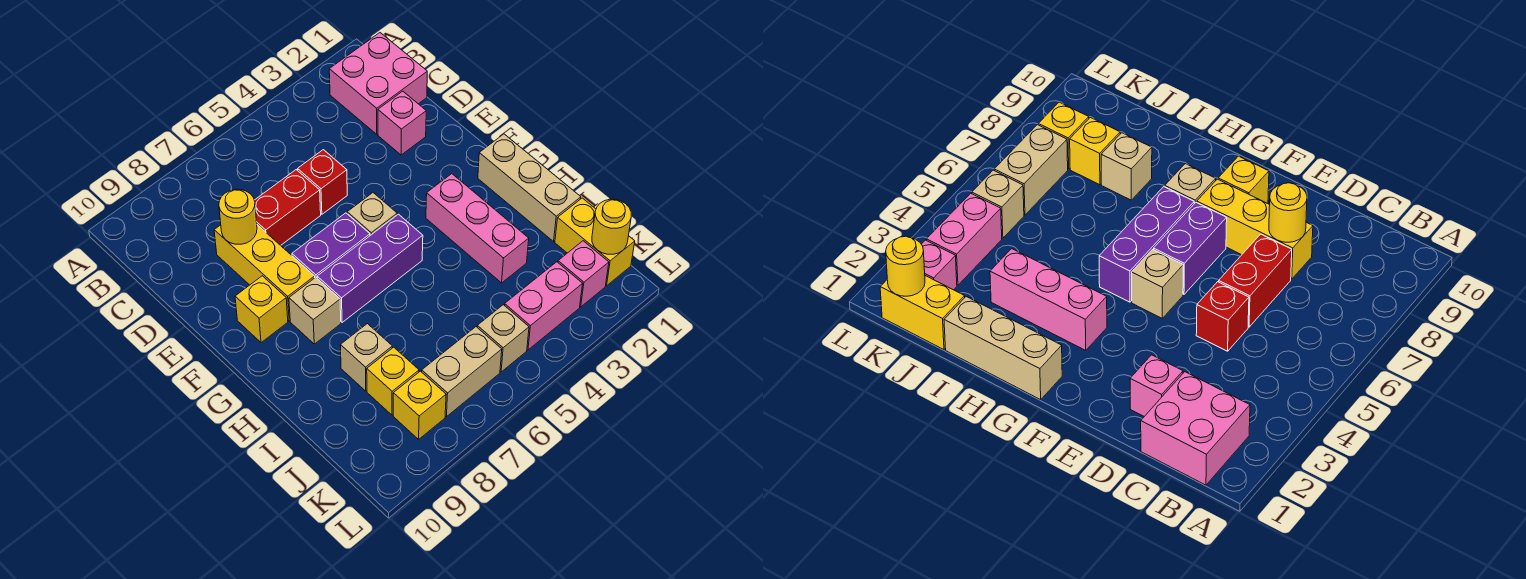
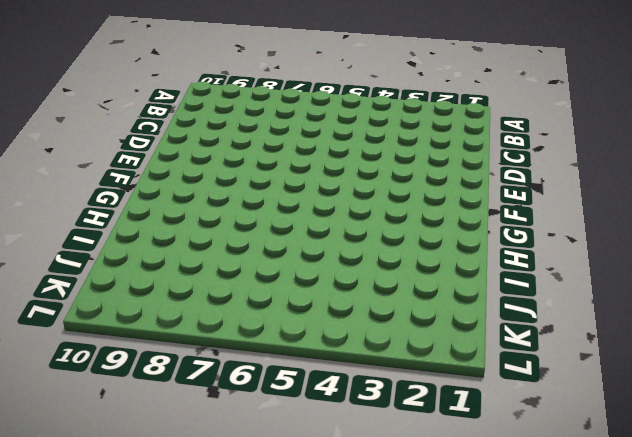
none -> pink brick B1:C2 level 1
none -> pink brick D2 level 1
none -> red brick D5 level 1

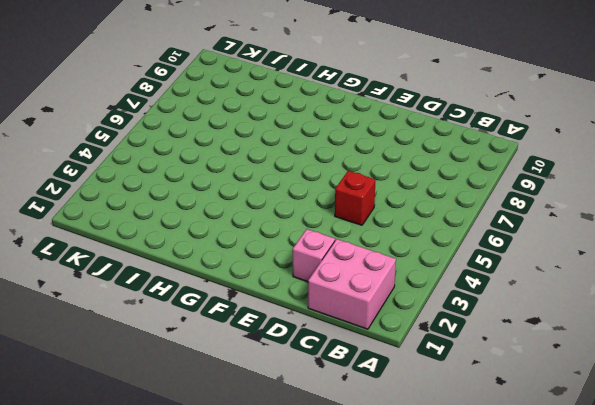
none -> red brick D6:D7 level 1
none -> yellow brick D8:F8 level 1
none -> tan brick F5 level 1

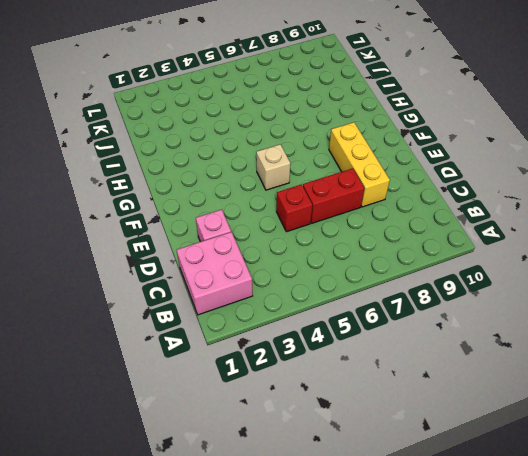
none -> purple brick F6:F7 level 1
none -> yellow brick F9 level 1
none -> tan brick G1:I1 level 1

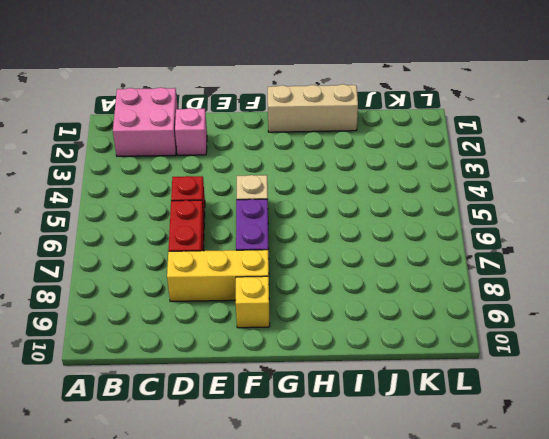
none -> pink brick G3:I3 level 1
none -> purple brick G5:G7 level 1
none -> tan brick G8 level 1

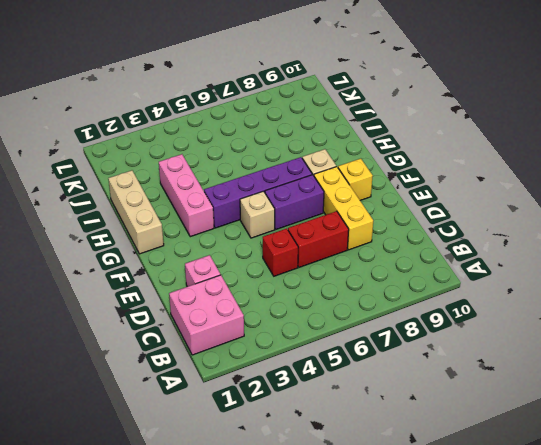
purple brick G4:G7 level 1 -> purple brick G5:G7 level 1
none -> tan brick I8 level 1
none -> yellow brick J1:K1 level 1
none -> yellow brick J8 level 1

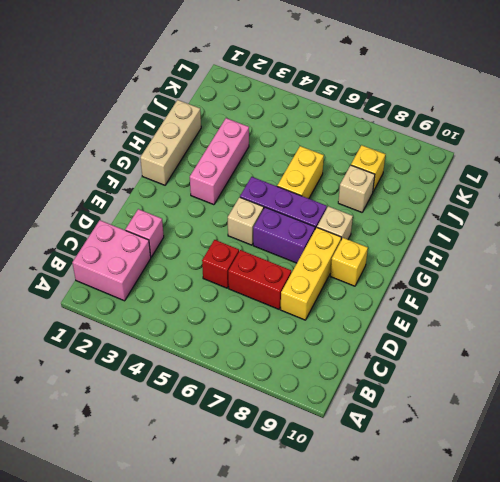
yellow brick H6:I6 level 1 -> yellow brick J1:K1 level 1
none -> pink brick K2 level 1
none -> pink brick K3:K4 level 1
none -> tan brick K5 level 1

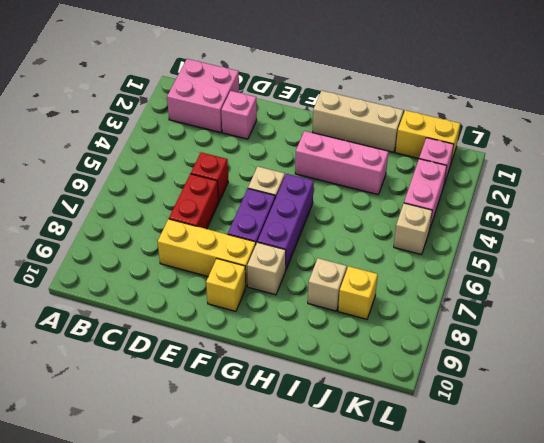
none -> tan brick K6:K7 level 1
none -> yellow brick K8 level 1
none -> yellow round brick D8 level 2

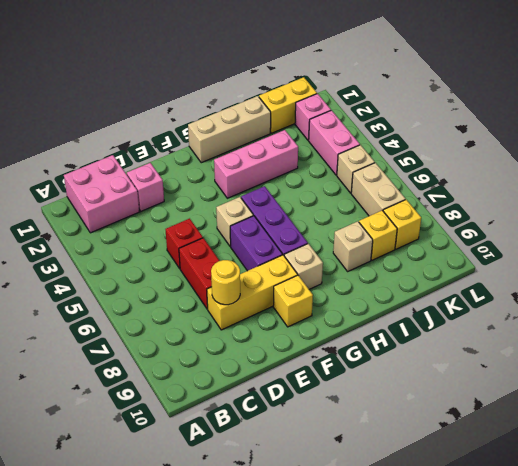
none -> yellow round brick K1 level 2

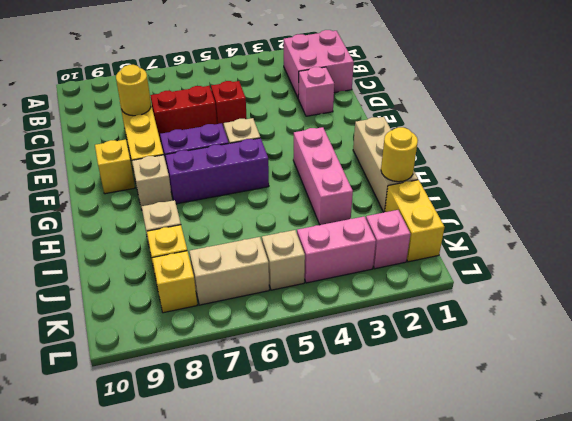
yellow round brick I1 level 2 -> yellow round brick K1 level 2

